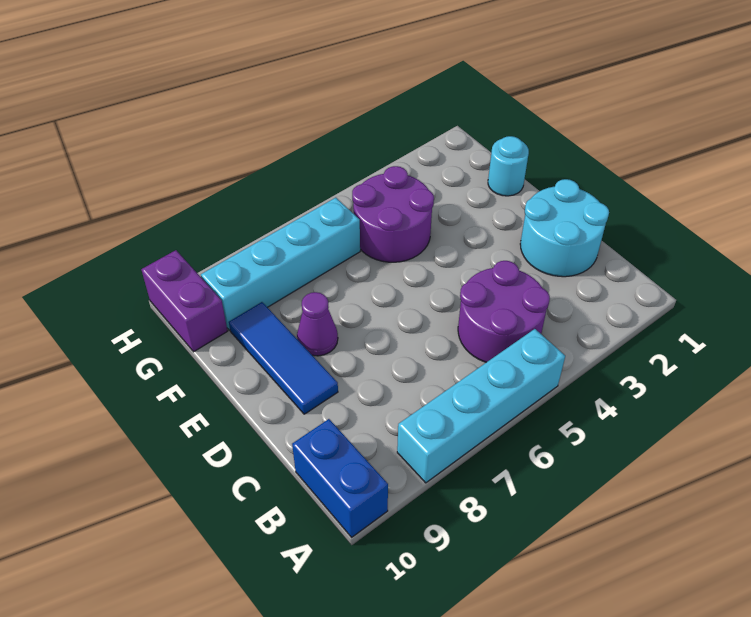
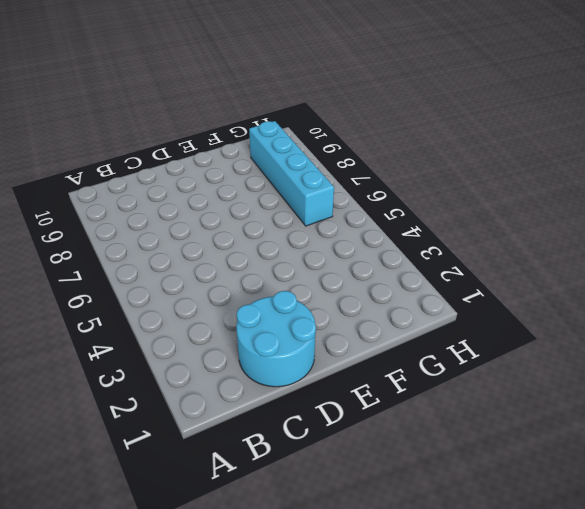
none -> cyan brick A5:A8 level 1
none -> blue brick A10:B10 level 1

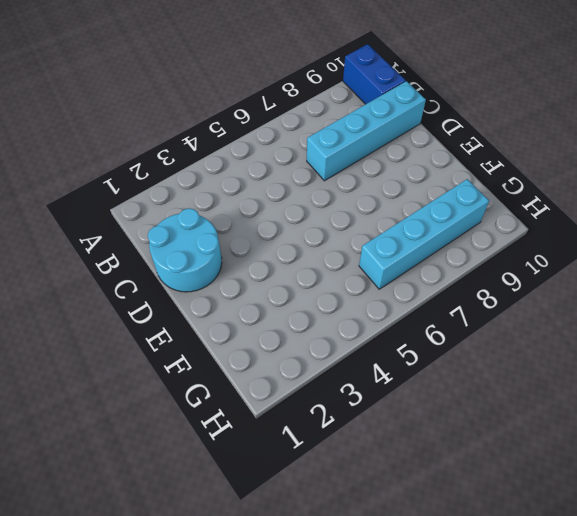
cyan brick C7:C10 level 1 -> cyan brick A5:A8 level 1
none -> purple round brick B4:C5 level 1
none -> blue tile D9:F9 level 1

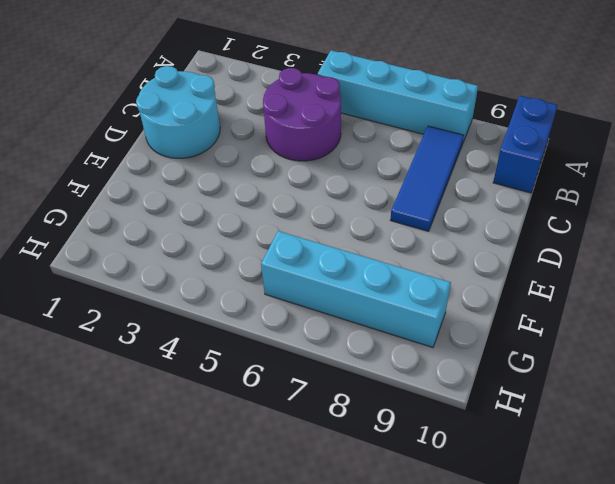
blue tile B8:D8 level 1 -> blue tile D9:F9 level 1
none -> purple cone E8 level 1
none -> cyan round brick F1 level 1

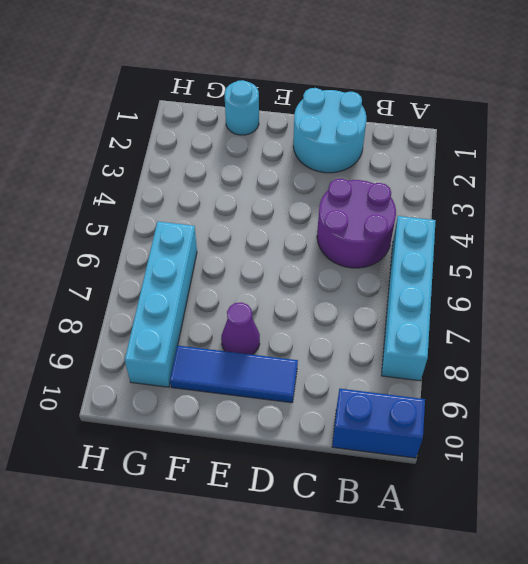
none -> purple round brick F4:G5 level 1
none -> purple brick G10:H10 level 1

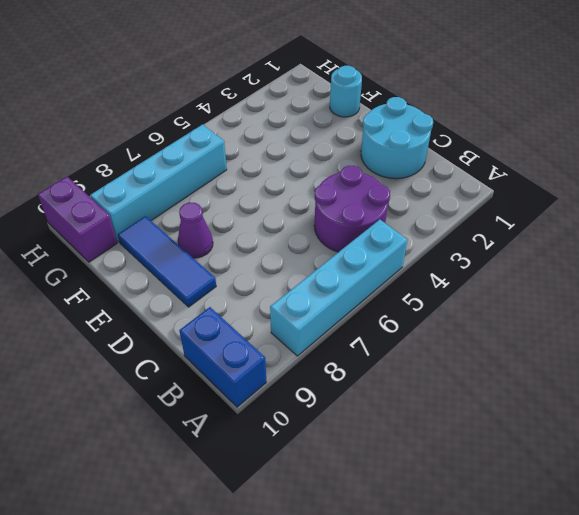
none -> purple round brick F4:G5 level 1

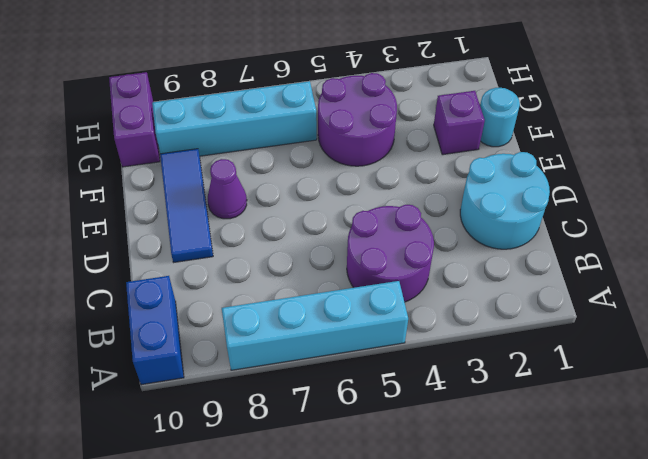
purple brick F2 level 1 -> none

